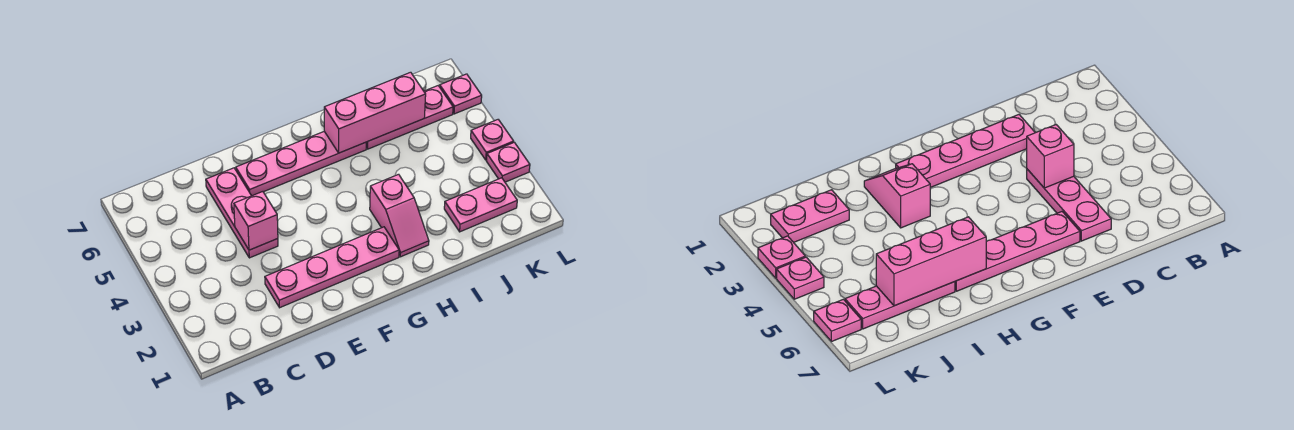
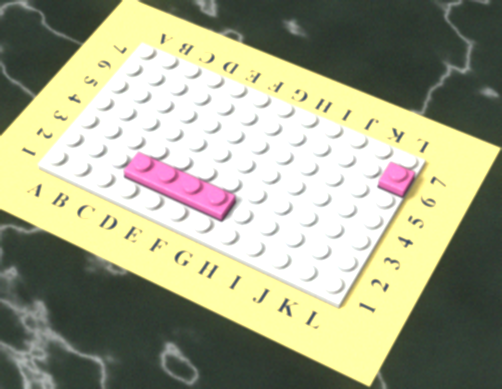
none -> pink plate D4:D6 level 1
none -> pink plate E6:H6 level 1

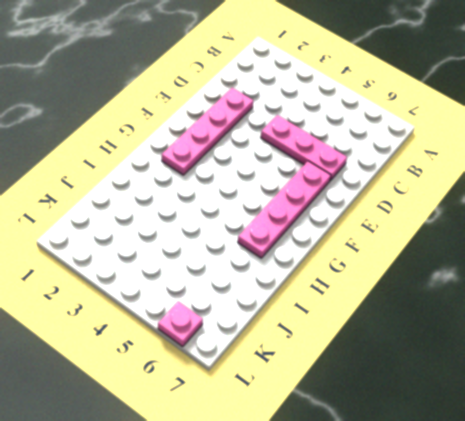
none -> pink slope H2:H3 level 1 top 3
none -> pink plate I6:K6 level 1

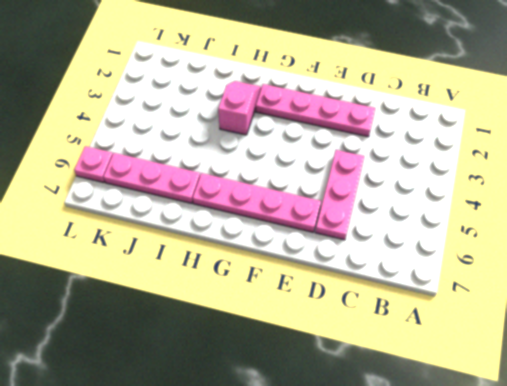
none -> pink plate J2:K2 level 1
none -> pink plate L3 level 1

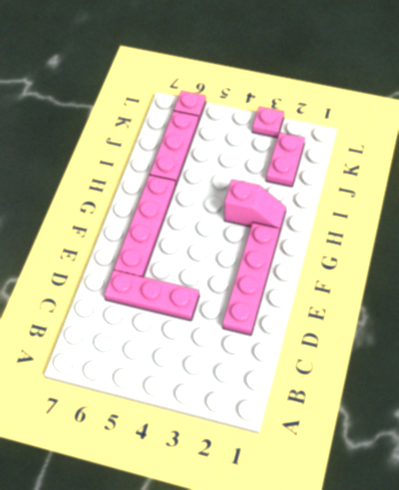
none -> pink plate L4 level 1
none -> pink brick D4 level 2

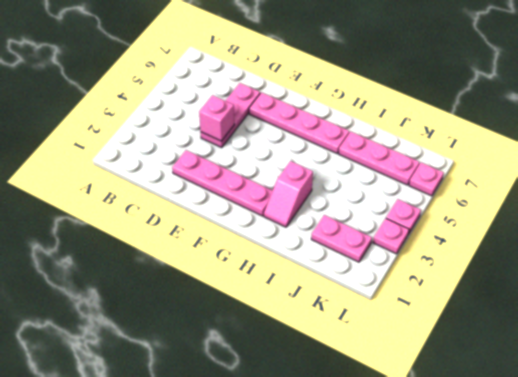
none -> pink brick H6:J6 level 2

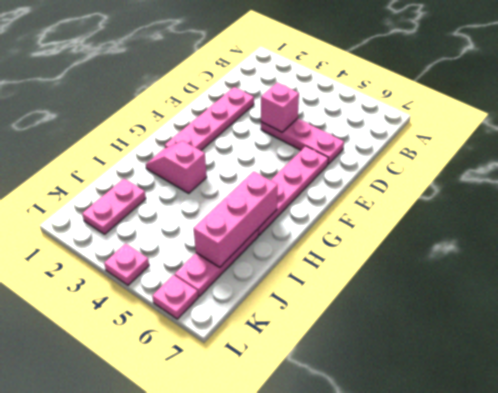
none -> pink plate L3 level 1

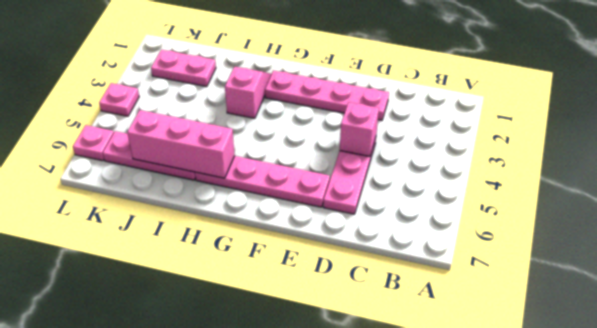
none -> pink plate L3 level 1

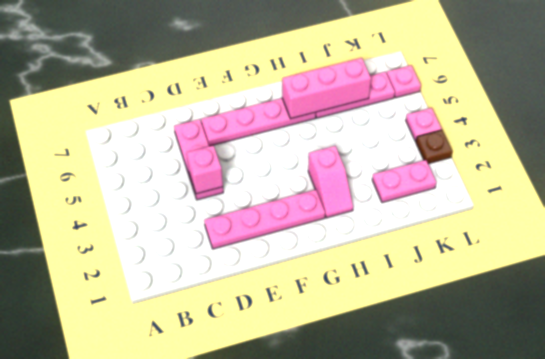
brown plate L3 level 1 -> pink plate L3 level 1

